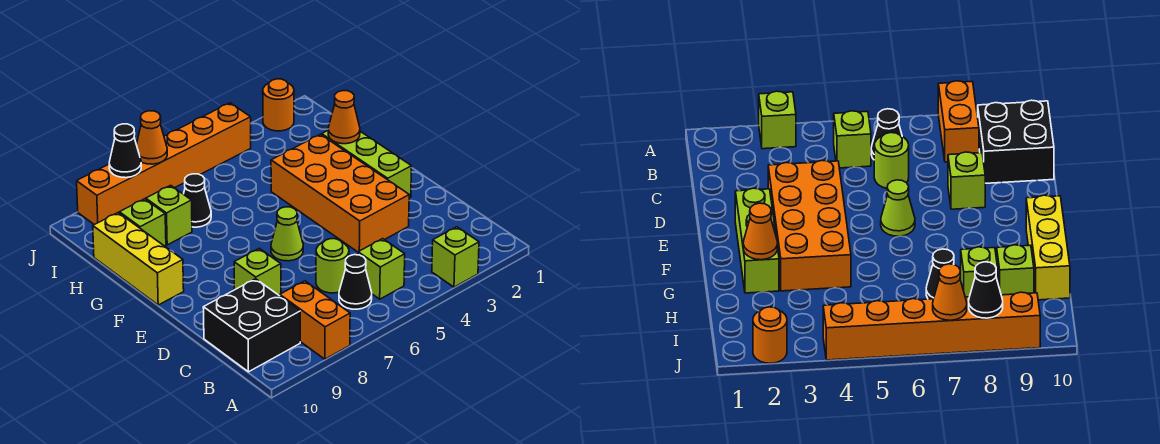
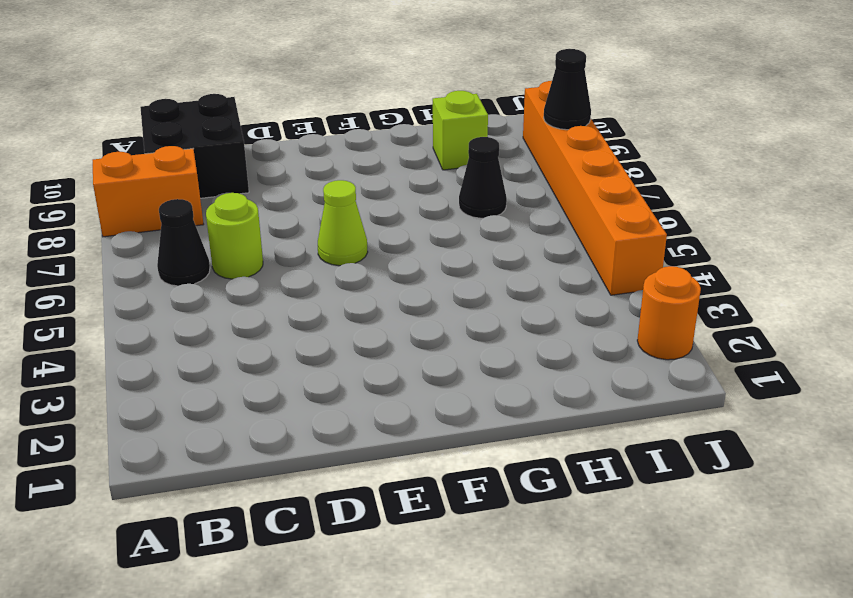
none -> lime brick A3 level 1
none -> lime brick B5 level 1
none -> orange brick D3:G4 level 1

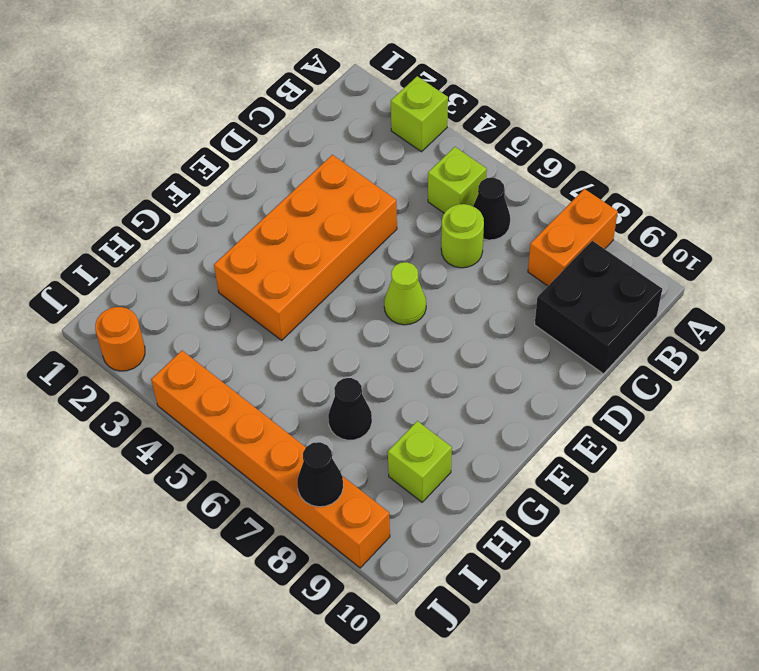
none -> lime brick D8 level 1
none -> lime brick E2:G2 level 1
none -> yellow brick F10:H10 level 1

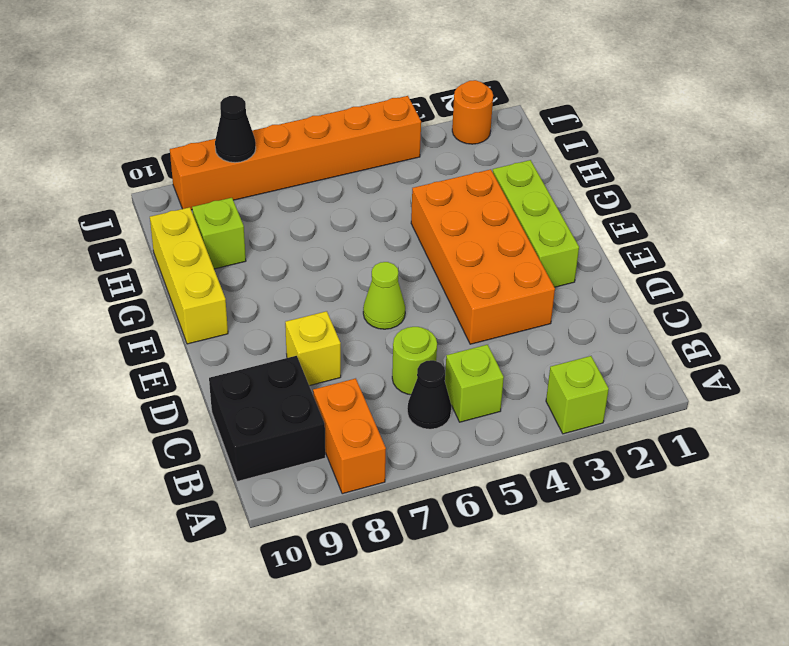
yellow brick D8 level 1 -> lime brick D8 level 1
none -> black cone H7 level 1
none -> lime brick H8 level 1
none -> orange cone G2 level 2

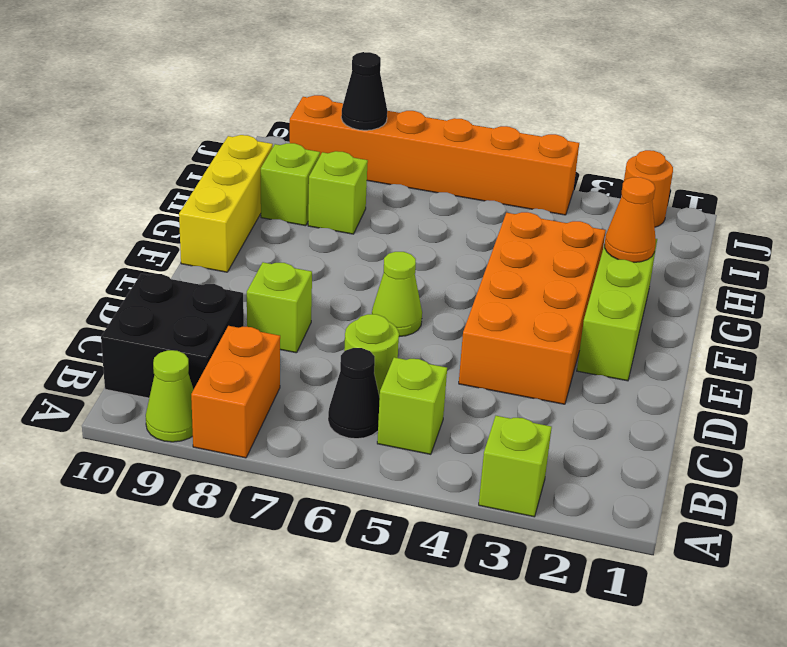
lime cone A9 level 1 -> none
none -> black cone H7 level 1
none -> orange cone J7 level 2

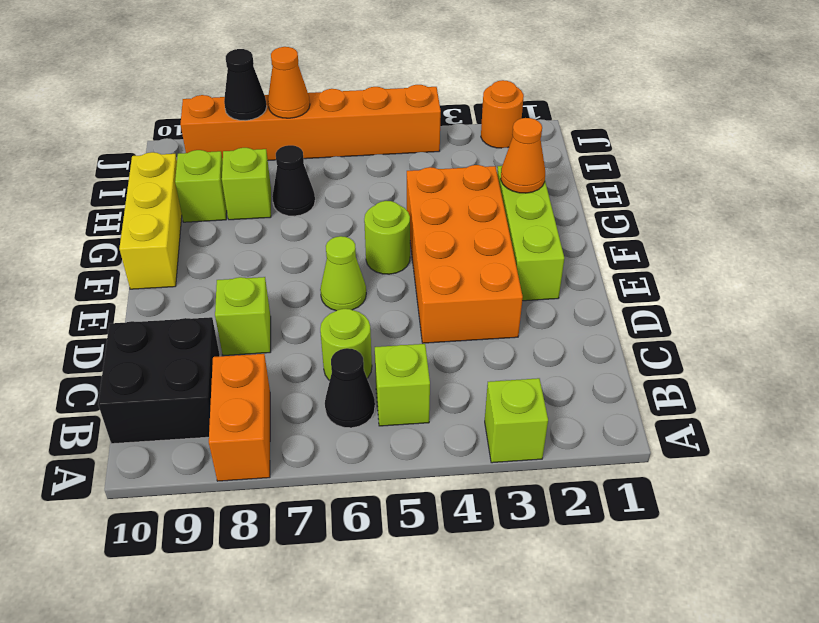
lime round brick F5 level 1 -> none

